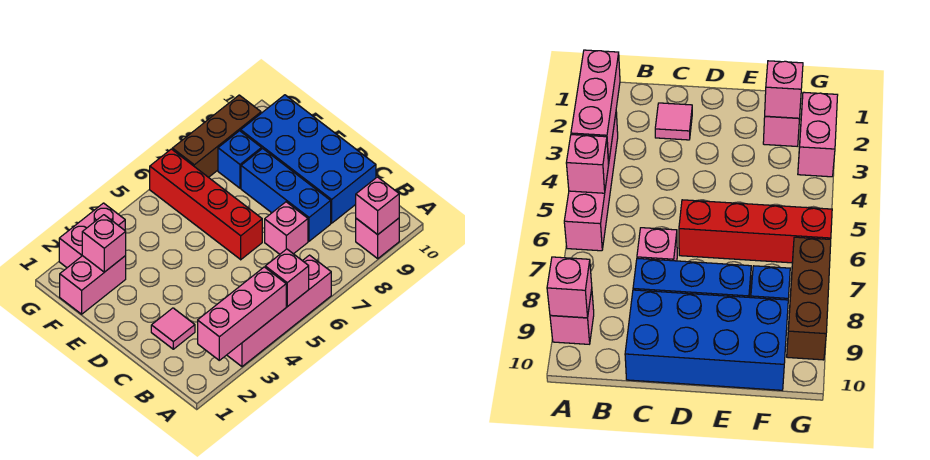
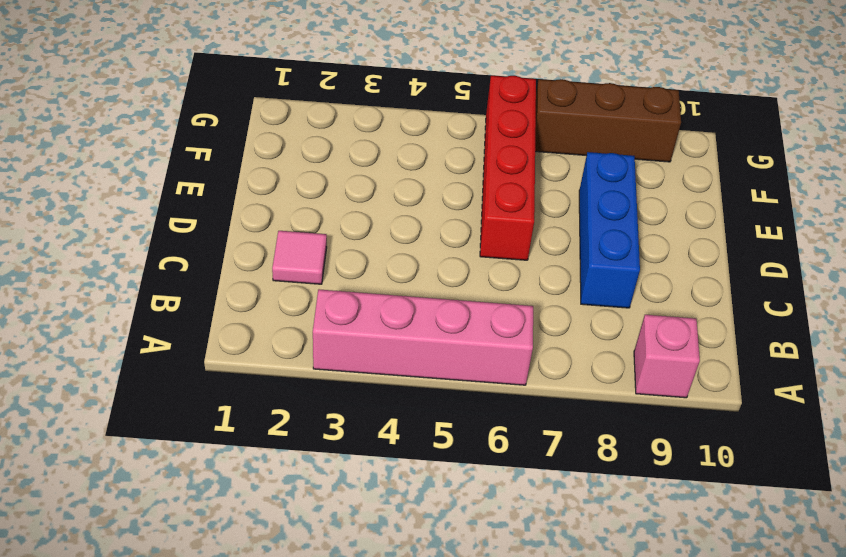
none -> pink brick C7 level 1
none -> blue brick C9:F10 level 1
none -> pink brick F1:F2 level 1

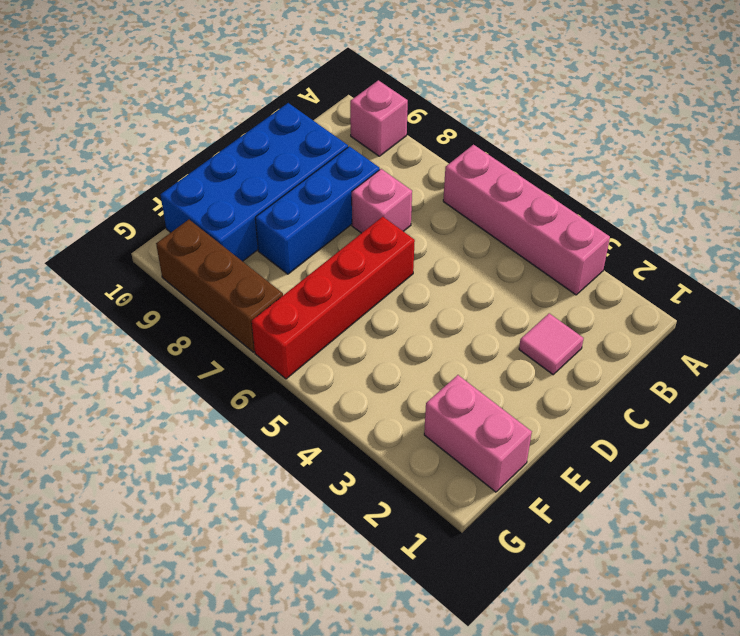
none -> blue brick F8 level 1
none -> pink brick G2:G3 level 1
none -> pink brick A2:A4 level 2

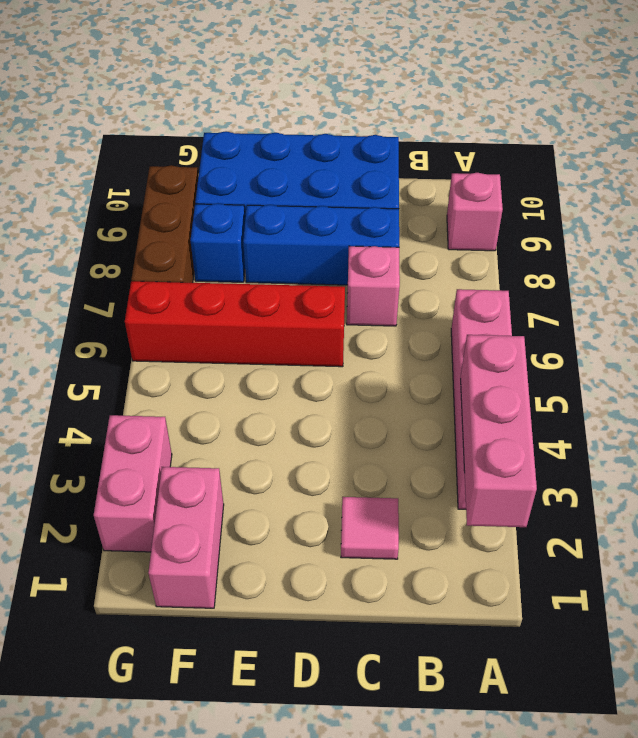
none -> pink brick A5 level 2
none -> pink brick A9 level 2
none -> pink brick F2 level 2

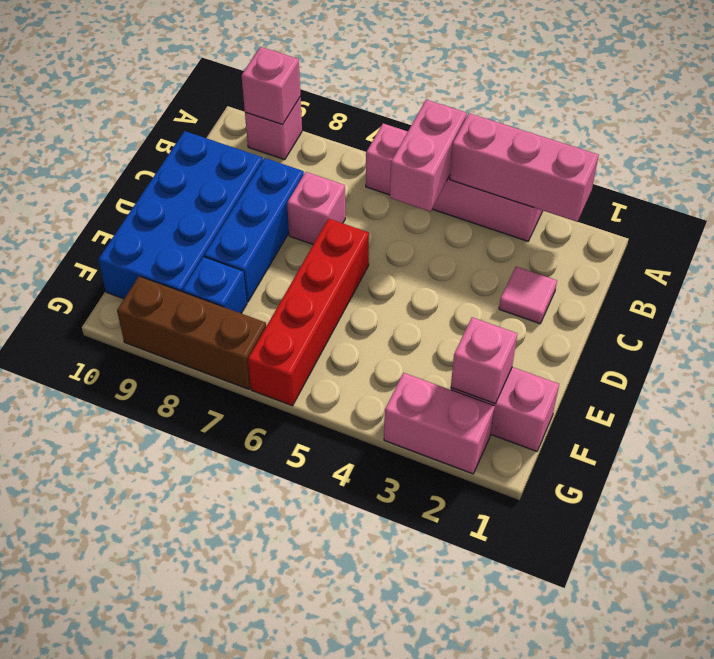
pink brick A5:B5 level 2 -> pink brick A5 level 2

